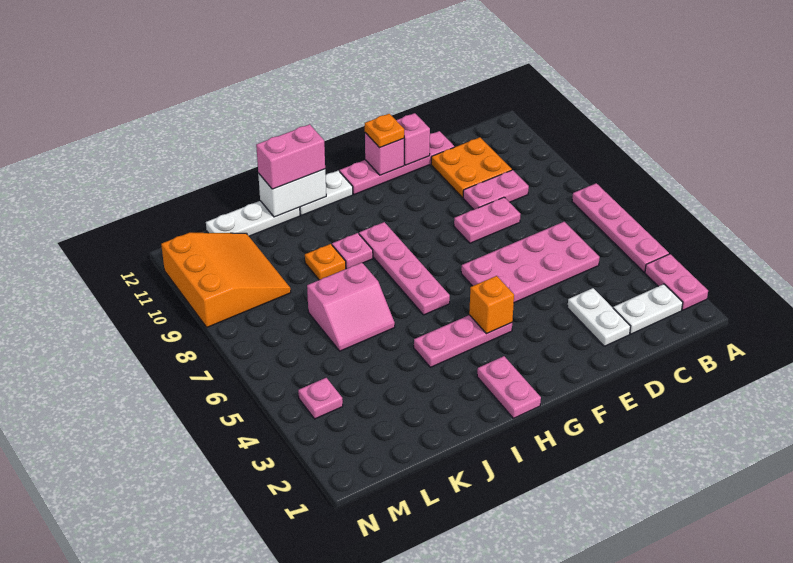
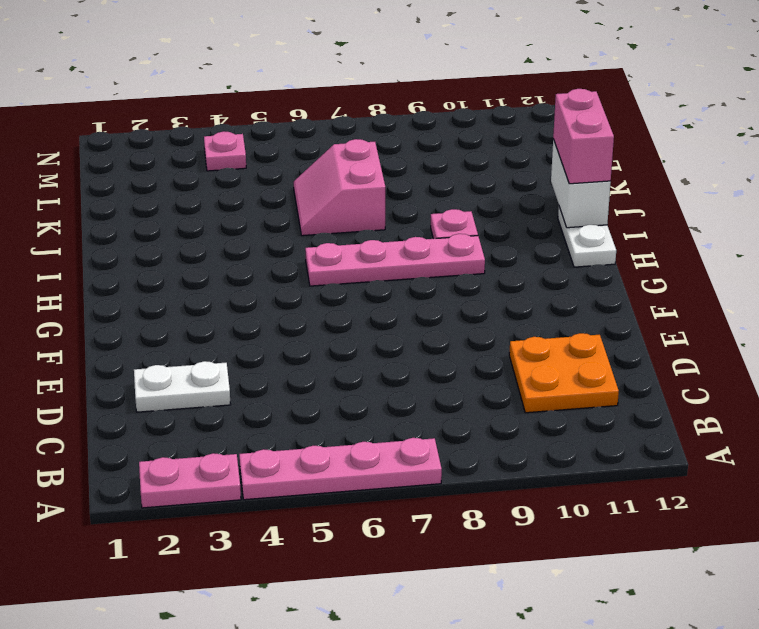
none -> white plate B2:C2 level 1
none -> pink plate C5:F6 level 1
none -> pink plate C9:D9 level 1

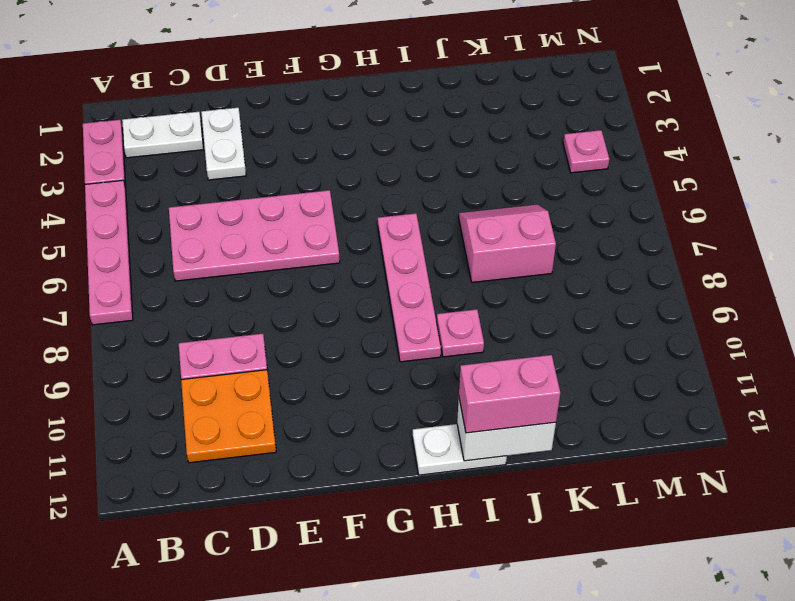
none -> pink plate D8:E8 level 1
none -> pink plate D12:G12 level 1
none -> pink plate G4:I4 level 1

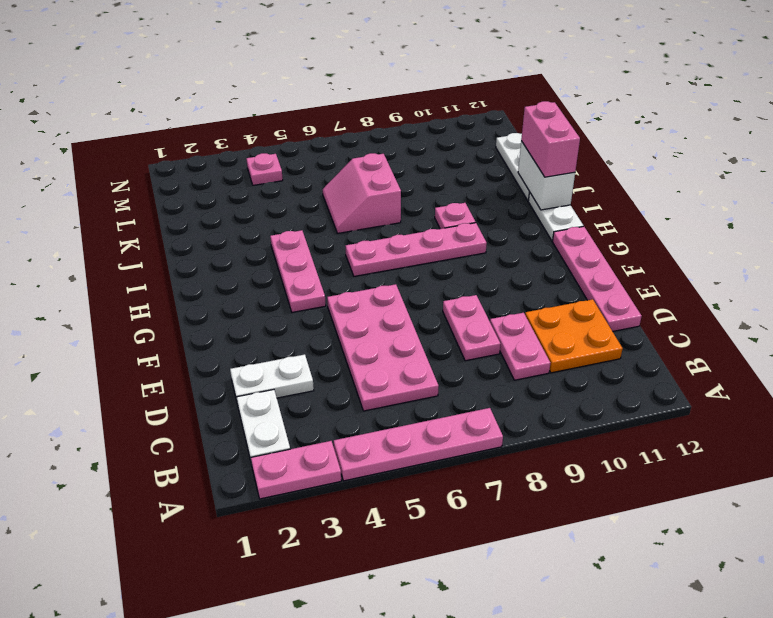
none -> pink plate H1:H2 level 1
none -> orange plate J9 level 1
none -> orange slope L9:N11 level 1 top N

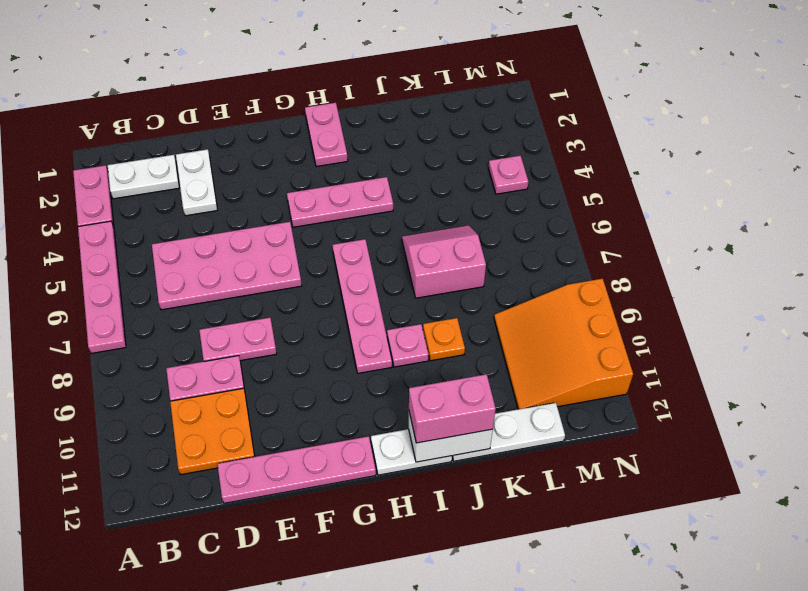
none -> pink brick E12 level 2
none -> pink brick F12 level 2
none -> orange brick G4 level 2

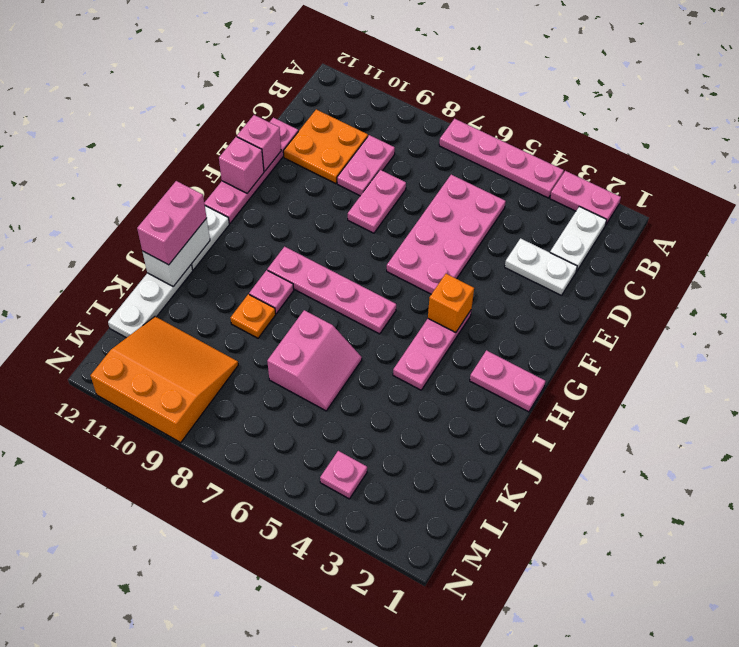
none -> orange plate F12 level 3

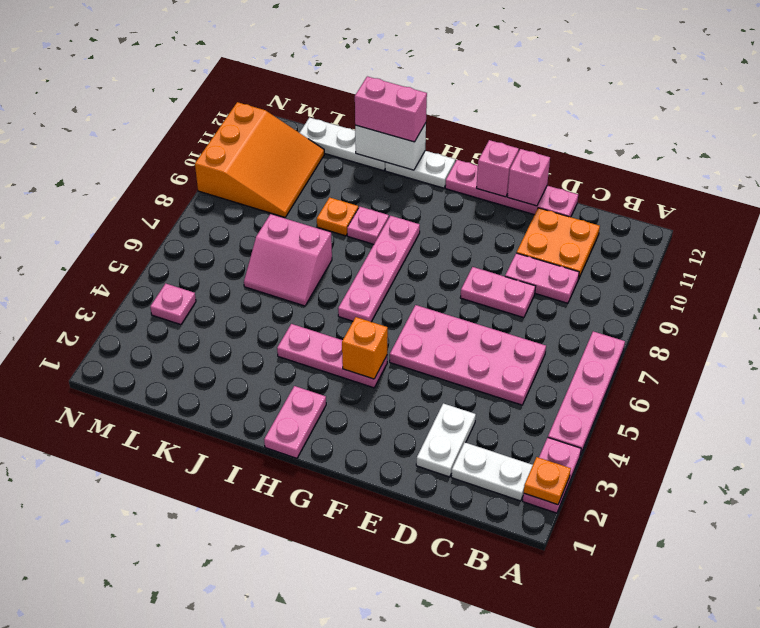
orange plate A2 level 2 -> orange plate F12 level 3

